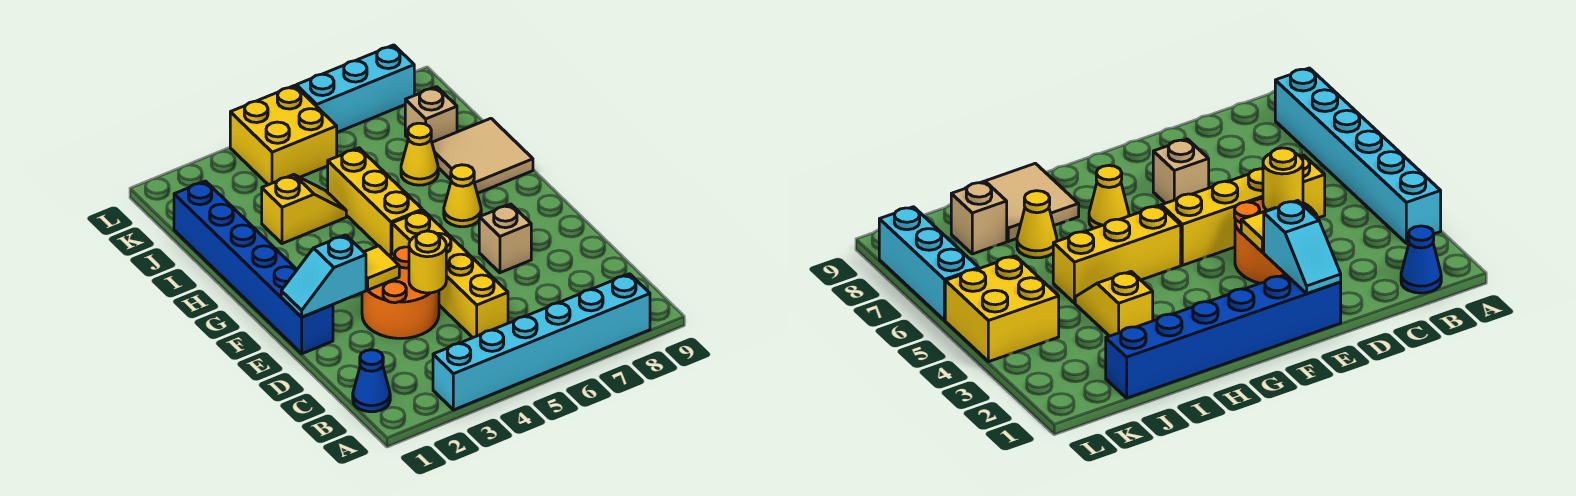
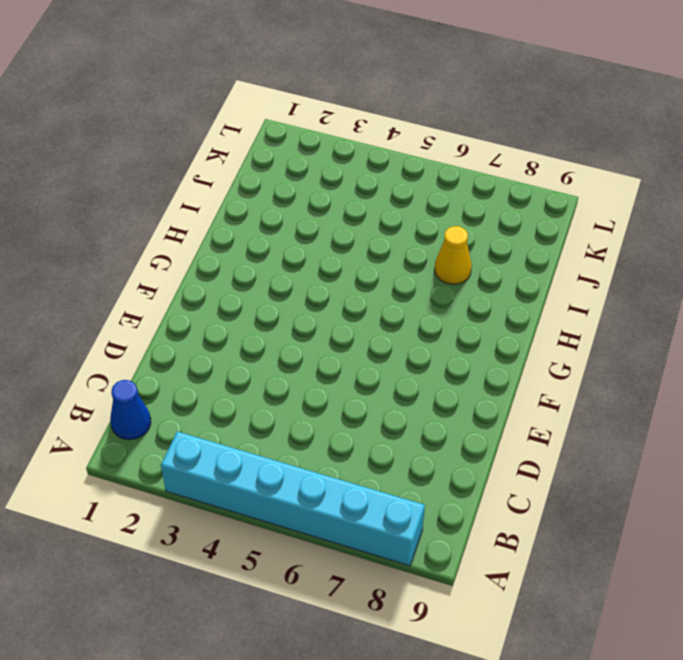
none -> yellow brick C5:F5 level 1
none -> orange round brick D3:E4 level 1
none -> blue brick E1:J1 level 1

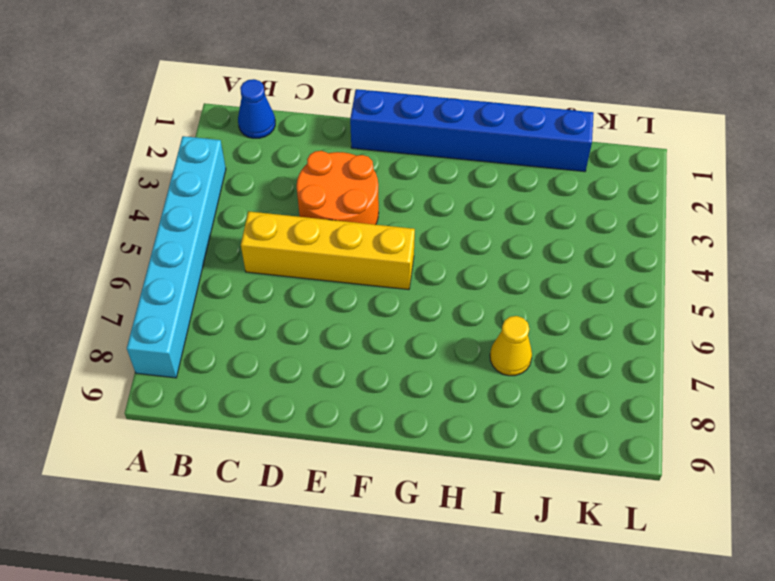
none -> tan brick E7 level 1
none -> yellow brick G5:I5 level 1
none -> yellow cone G7 level 1

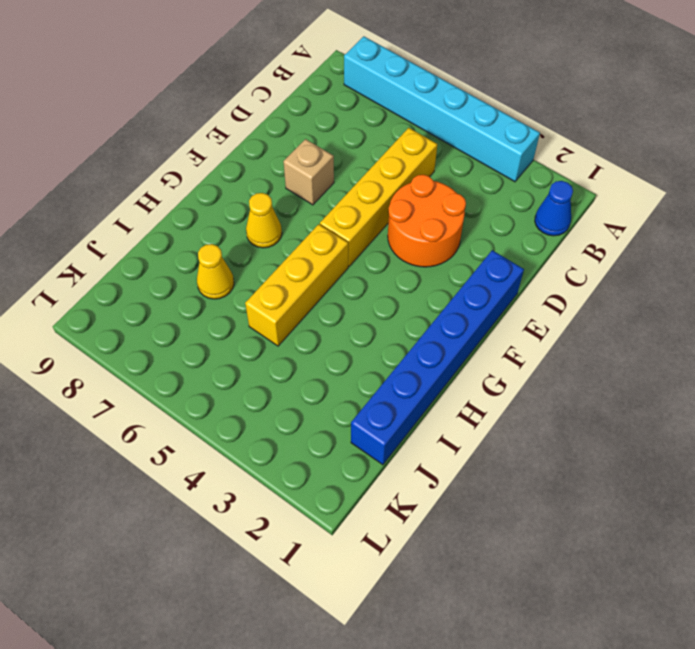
none -> tan tile H8:I9 level 1
none -> yellow slope I3:I4 level 1 top 3
none -> tan brick J8 level 1

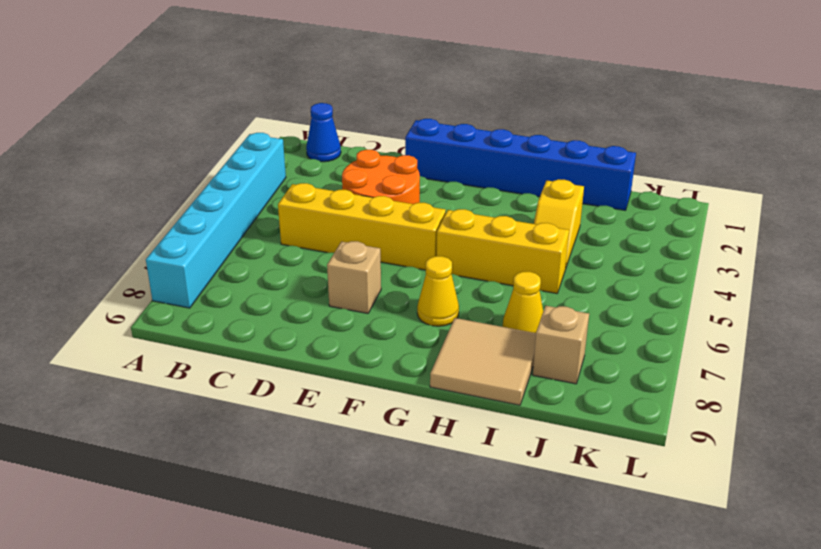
none -> yellow brick K4:L5 level 1
none -> cyan brick L6:L8 level 1
none -> yellow round brick D4 level 2

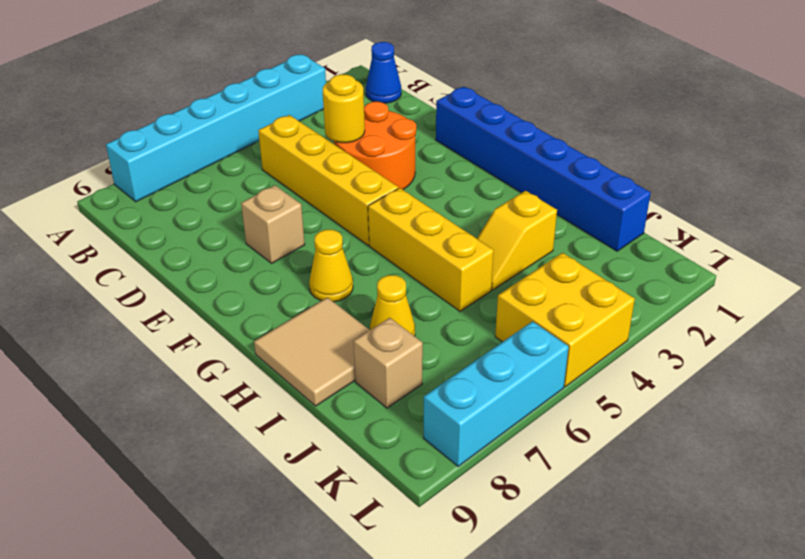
none -> cyan slope E1:E2 level 2 top 2
none -> yellow tile E3 level 2

